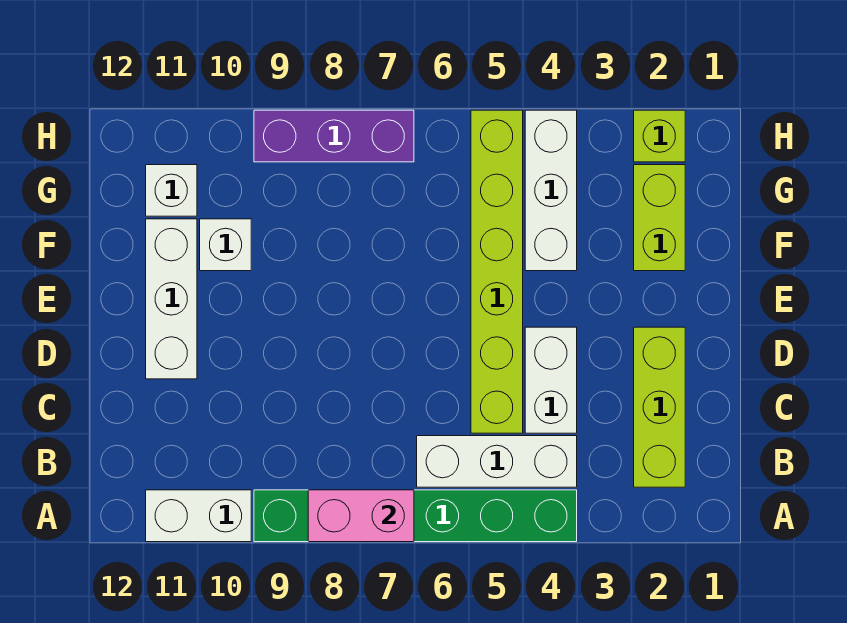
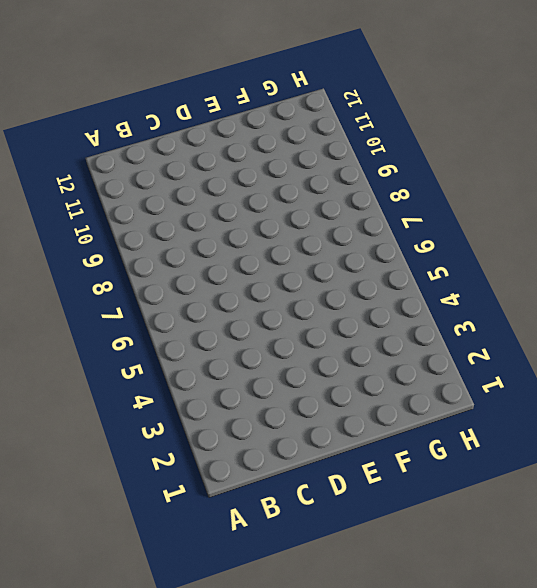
none -> green brick A4:A9 level 1
none -> white brick A10:A11 level 1
none -> lime brick B2:D2 level 1

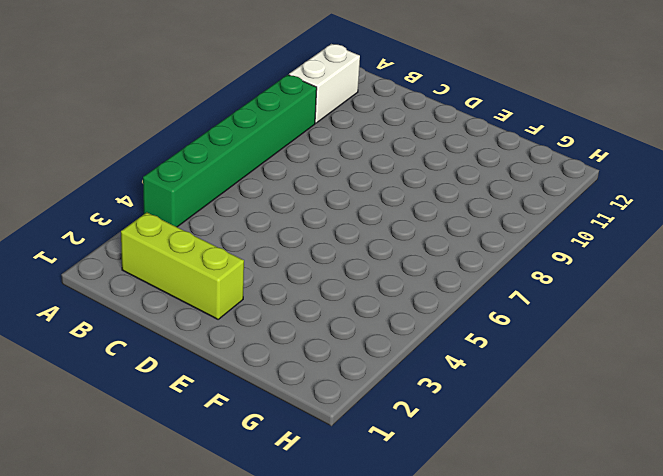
none -> white brick B4:B6 level 1
none -> white brick C4:D4 level 1
none -> lime brick C5:H5 level 1

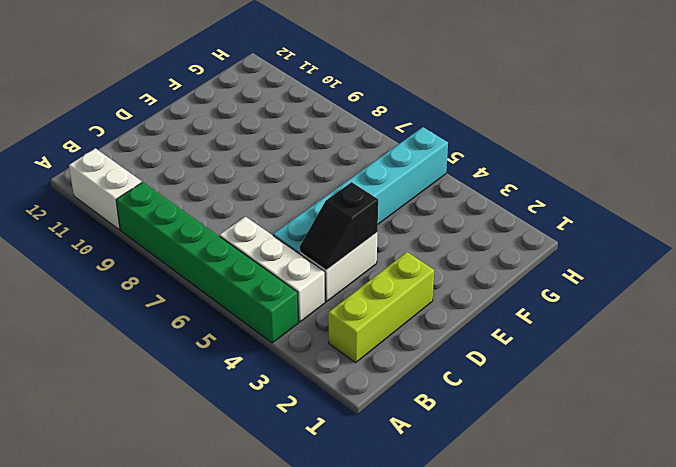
black slope C4:D4 level 2 top D -> none
cyan brick C5:H5 level 1 -> lime brick C5:H5 level 1
none -> white brick D11:F11 level 1
none -> lime brick F2:G2 level 1
none -> white brick F4:H4 level 1

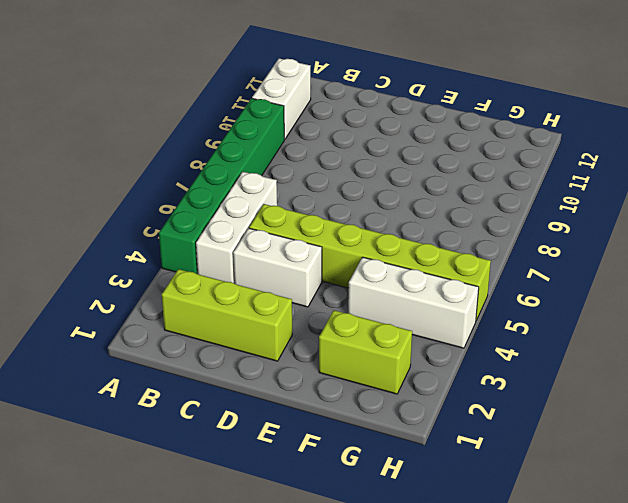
none -> white brick D11:F11 level 1
none -> white brick F10 level 1
none -> white brick G11 level 1

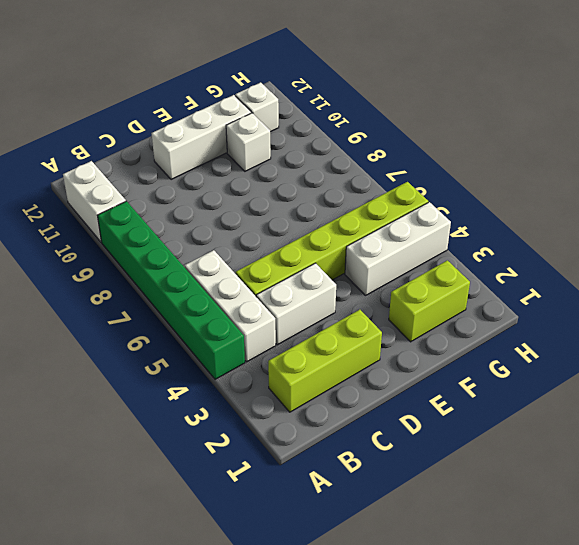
none -> lime brick H2 level 1
none -> purple brick H7:H9 level 1
none -> pink brick A7:A8 level 2

